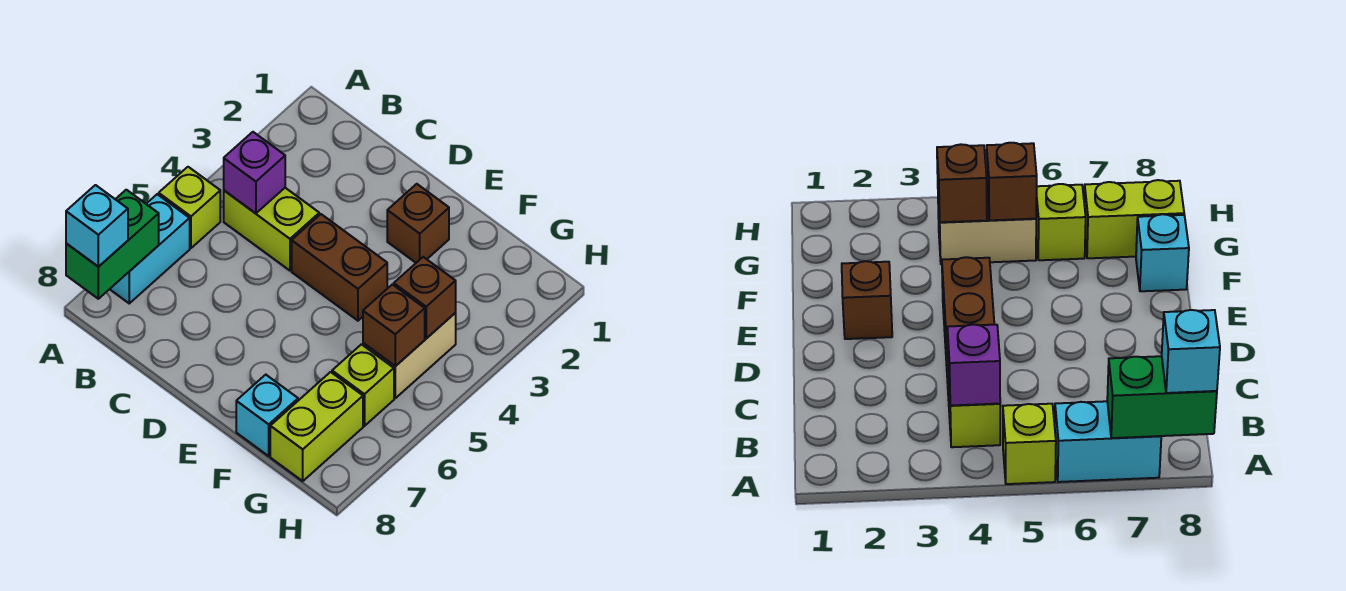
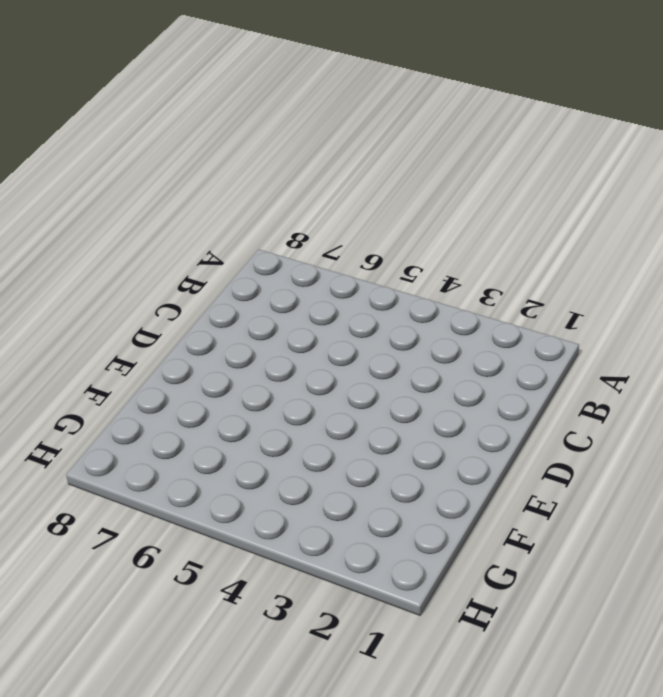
none -> lime brick A5 level 1
none -> cyan brick A6:A7 level 1
none -> lime brick B4:C4 level 1

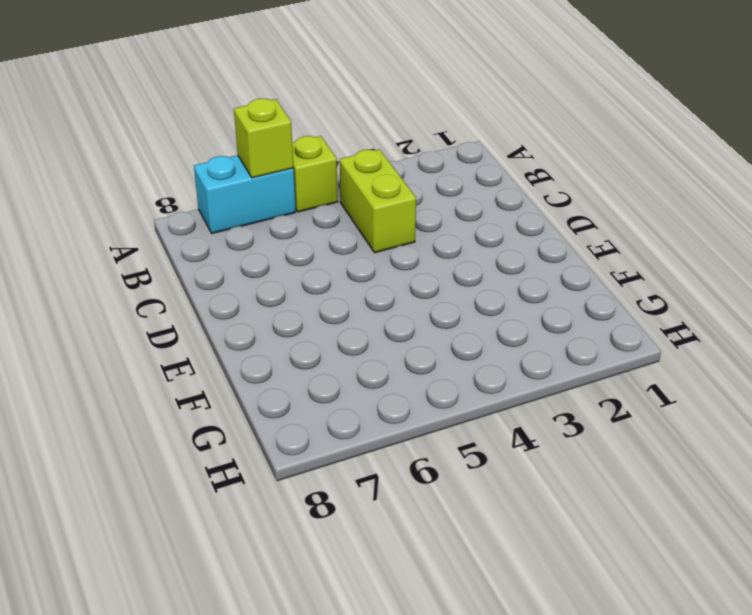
lime brick A6 level 2 -> lime brick G6 level 1
none -> brown brick D4:E4 level 1
none -> brown brick E2 level 1
none -> cyan brick F8 level 1

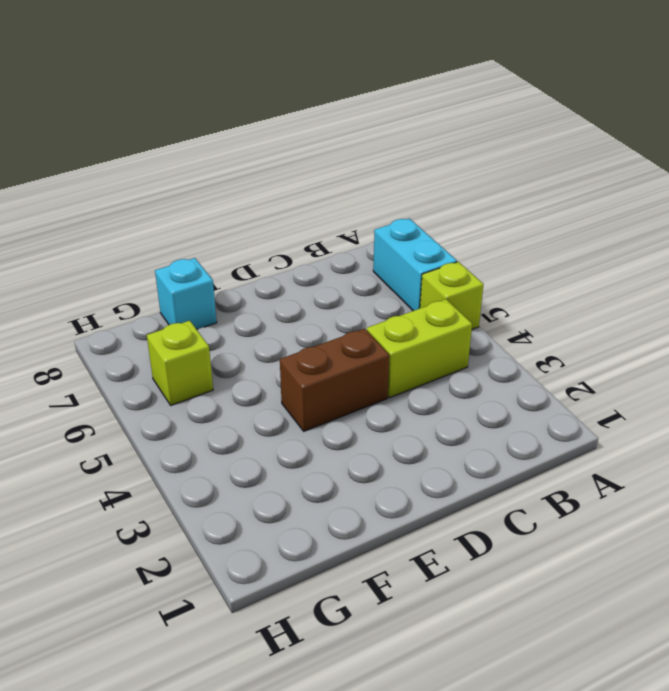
none -> brown brick E2 level 1
none -> tan brick G4:G5 level 1
none -> lime brick G7:G8 level 1

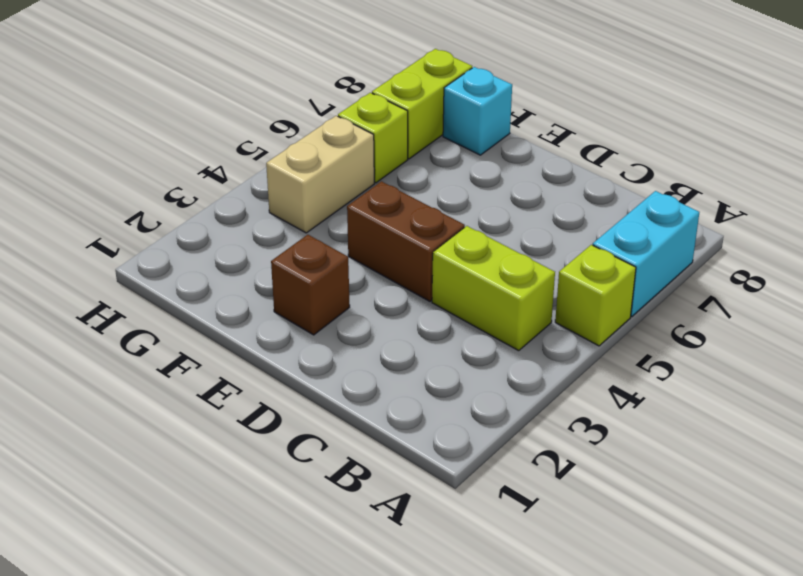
none -> green brick A7:A8 level 2
none -> purple brick B4 level 2
none -> brown brick G4 level 2

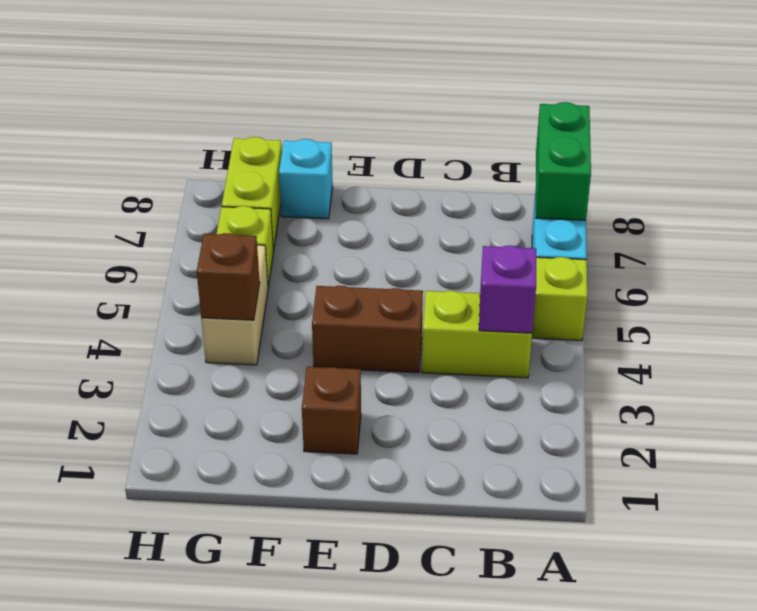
none -> brown brick G5 level 2
none -> cyan brick A8 level 3

